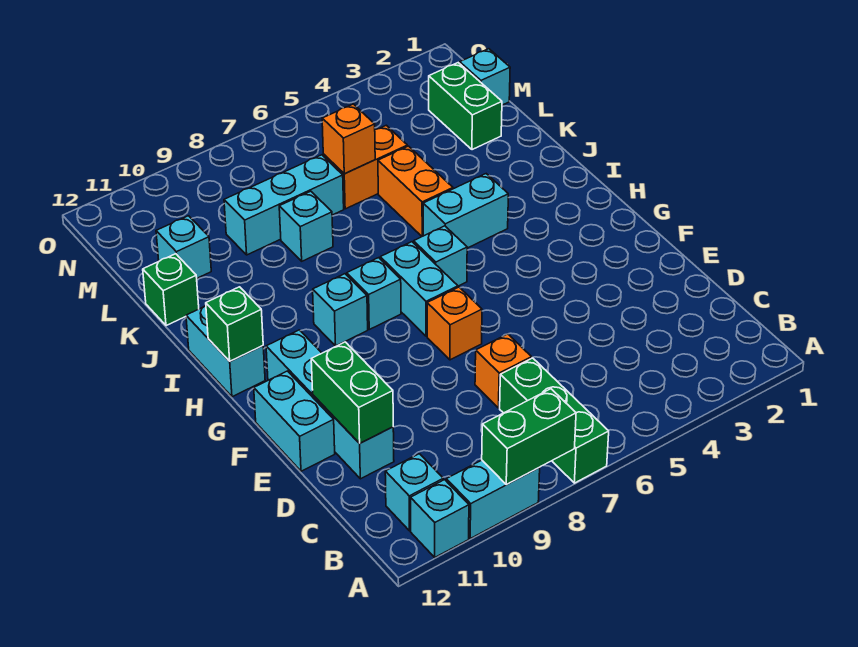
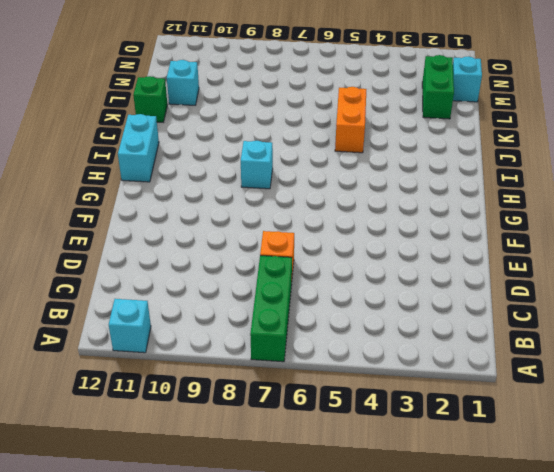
none -> cyan brick A9:A10 level 1
none -> cyan brick B11 level 1
none -> cyan brick D11:G11 level 1

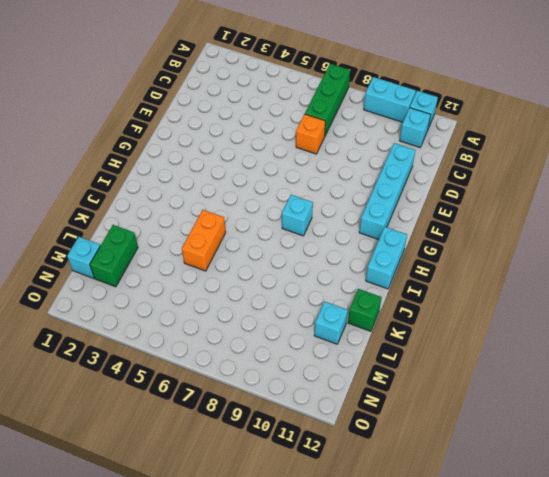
none -> cyan brick E12:F12 level 1
none -> orange brick F7 level 1
none -> cyan brick G7:H7 level 1

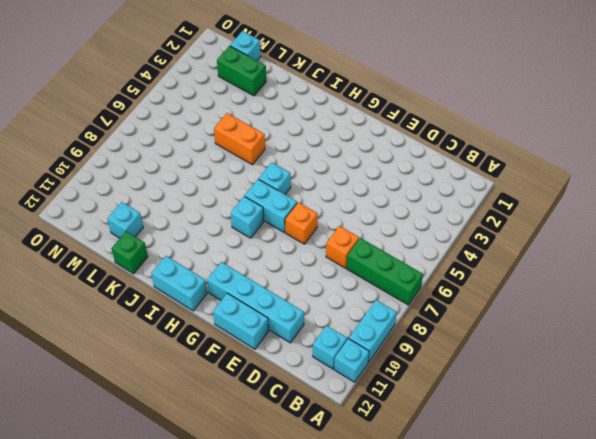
none -> cyan brick H9 level 1
none -> cyan brick I4:I5 level 1
none -> cyan brick K8 level 1

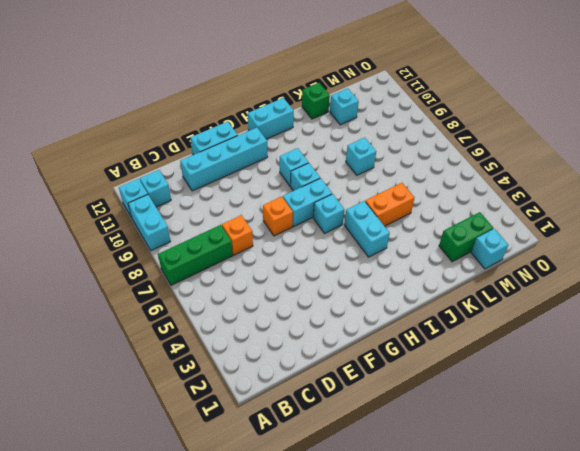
none -> orange brick L5:L6 level 1
none -> cyan brick L7:L9 level 1
none -> green brick A8:A9 level 2

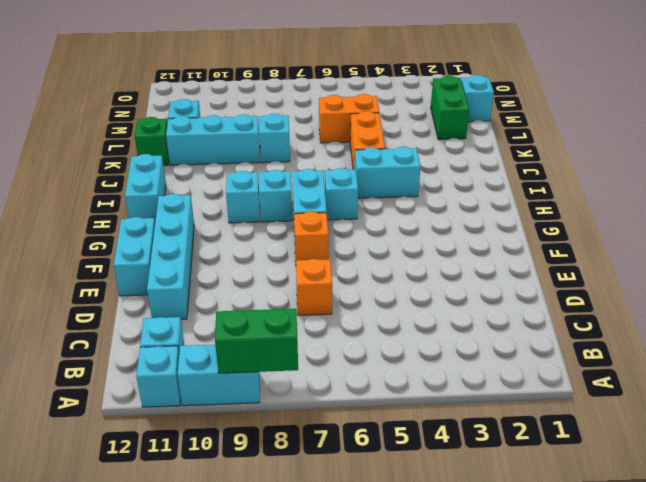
cyan brick K9:K11 level 1 -> cyan brick L7:L9 level 1
none -> green brick A7:C7 level 1
none -> green brick D11:E11 level 2
none -> green brick H12 level 2

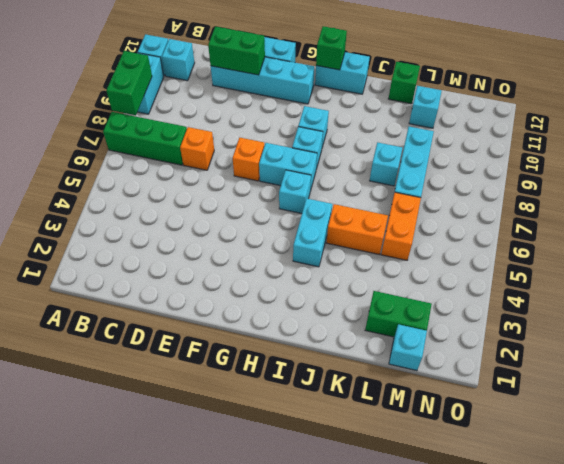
none -> orange brick L6 level 2

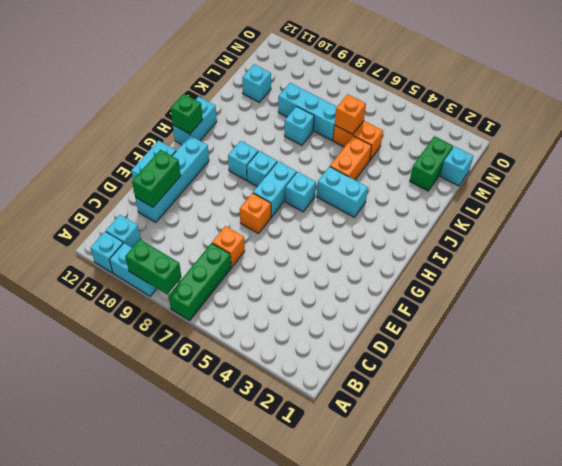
none -> green brick K12 level 1

